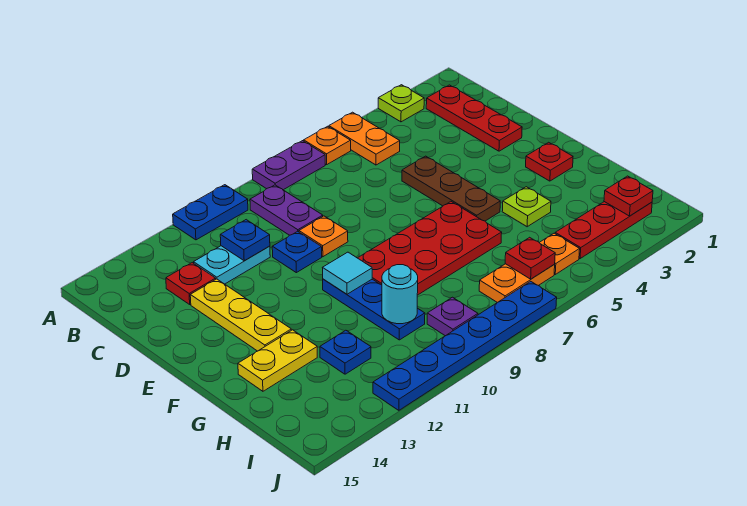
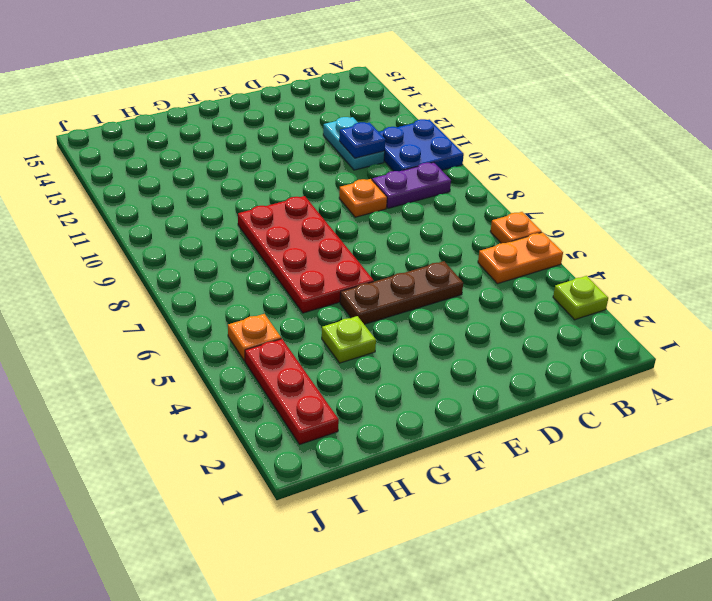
blue plate A10:B11 level 1 -> blue plate A10:A11 level 1
none -> purple plate A7:A8 level 1
none -> red plate B2:D2 level 1
none -> red plate C13 level 1

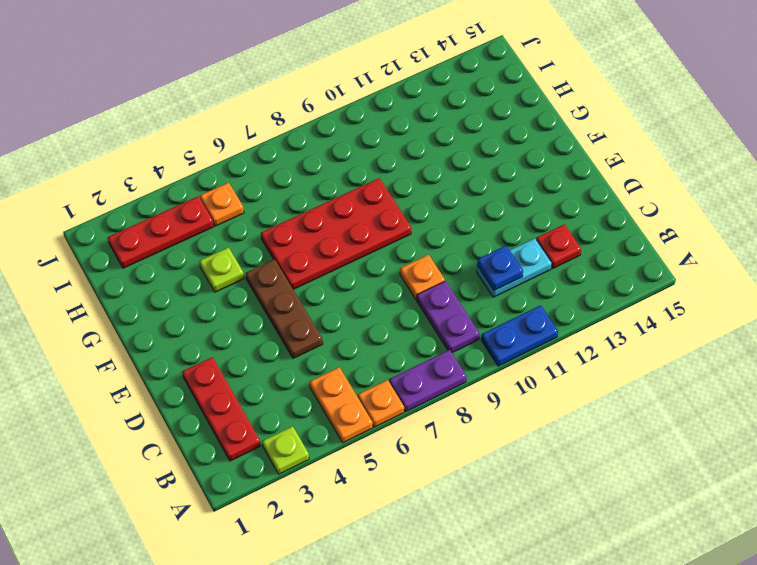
none -> blue plate D10 level 1
none -> yellow plate D13:F13 level 1
none -> red plate F2 level 1

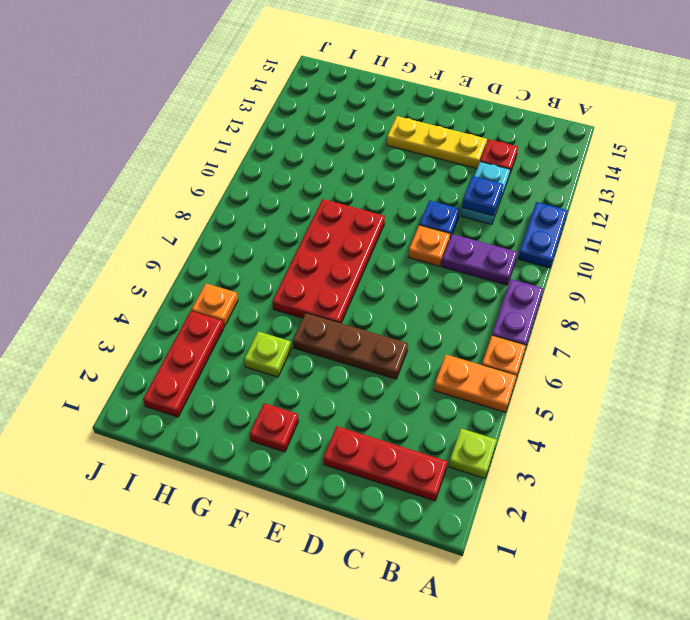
none -> blue plate F10:H10 level 1
none -> yellow plate G13:G14 level 1
none -> blue plate H12 level 1

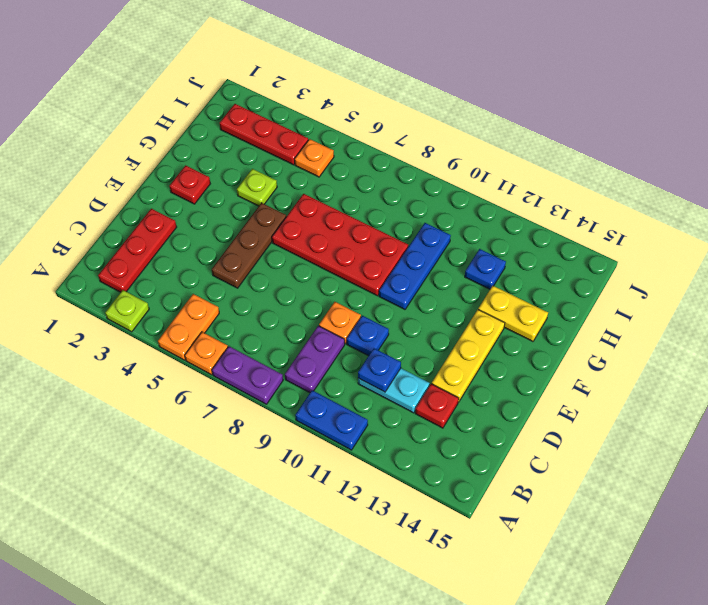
none -> orange plate I6:I7 level 1
none -> purple plate I9 level 1
none -> blue plate J7:J12 level 1

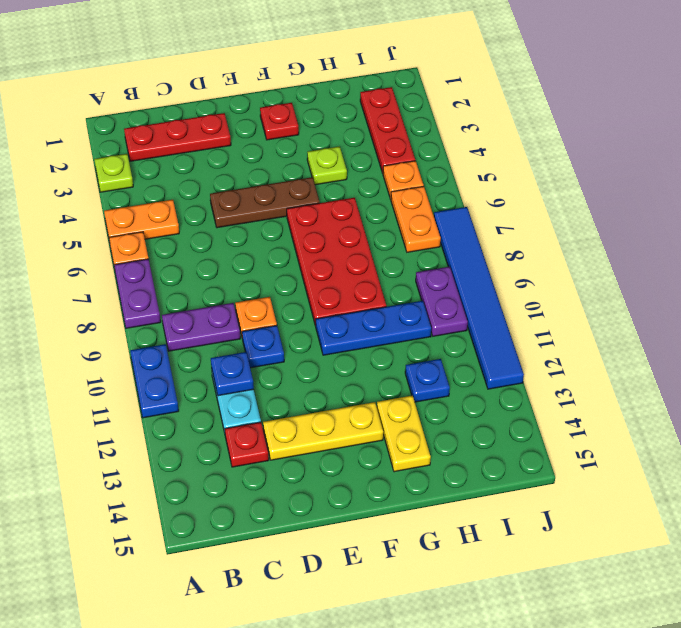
purple plate I9:I10 level 1 -> purple plate I9 level 1
blue tile J7:J12 level 1 -> blue plate J7:J12 level 1
none -> cyan tile F10 level 2
none -> cyan round brick H10 level 2
none -> red plate I2 level 2

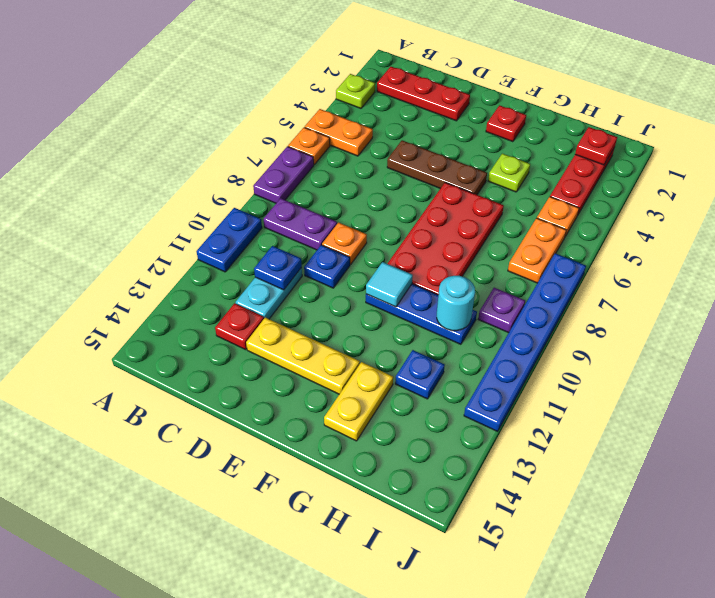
none -> red plate I6 level 2

